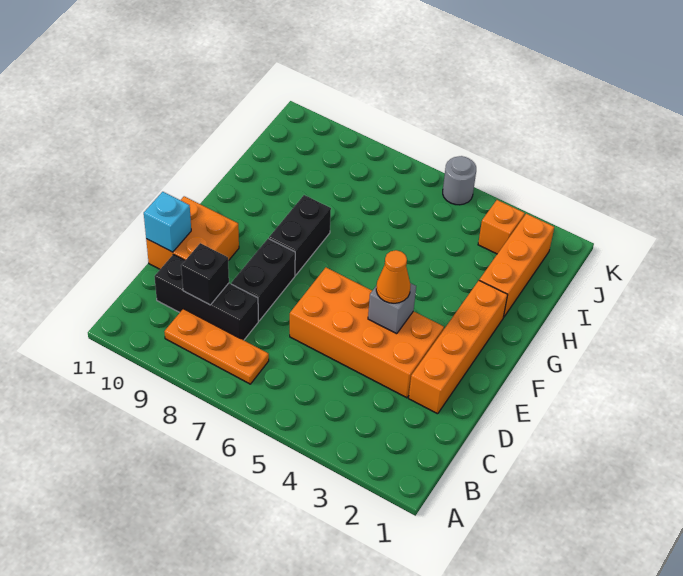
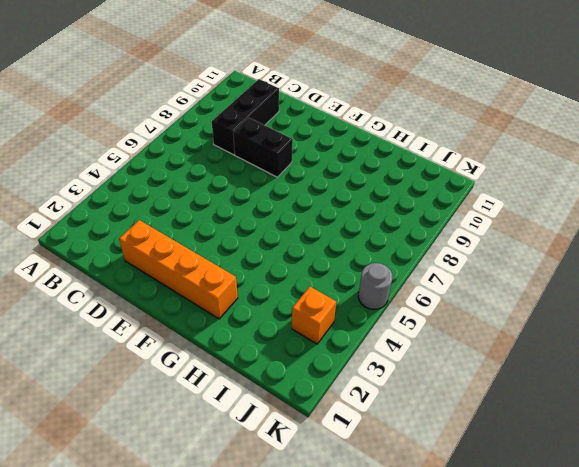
none -> orange plate B7:B9 level 1
none -> orange brick D3:E6 level 1
none -> orange brick D10:E11 level 1

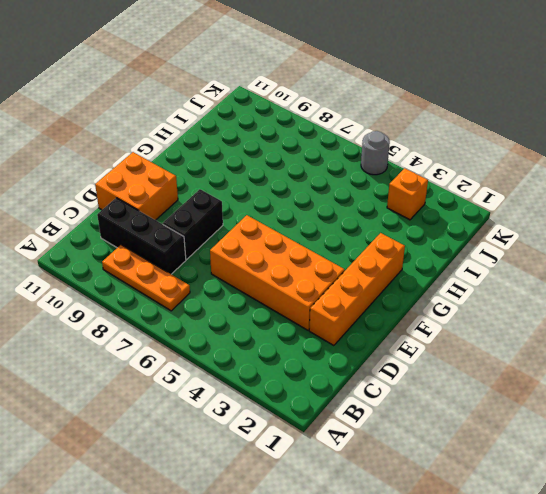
none -> black brick F8:G8 level 1
none -> orange brick H2:J2 level 1
none -> black brick C9 level 2

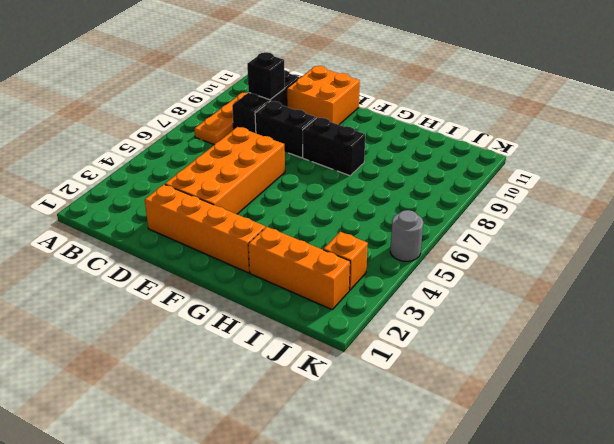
none -> cyan brick D11 level 2
none -> grey brick E4 level 2
none -> orange cone E4 level 3

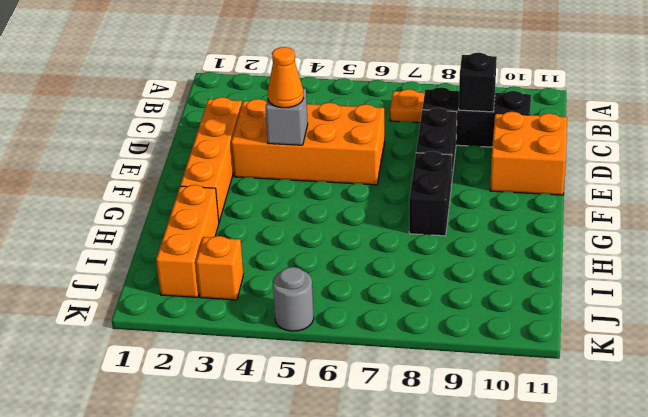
none -> cyan brick D11 level 2

